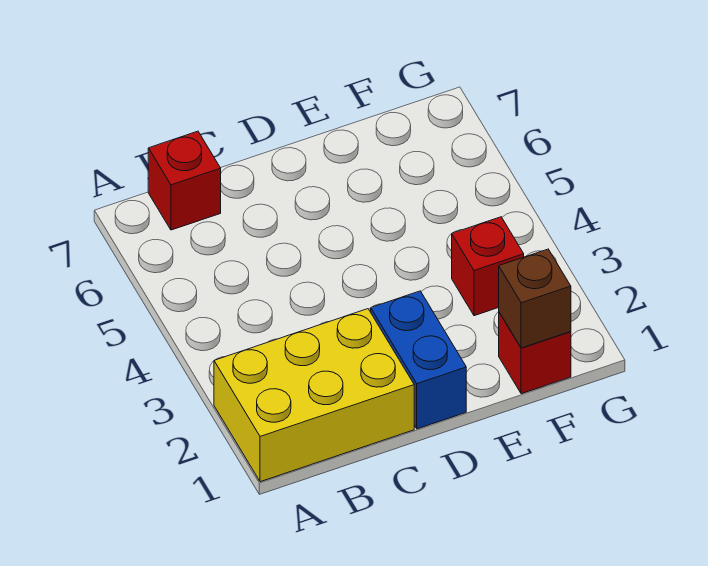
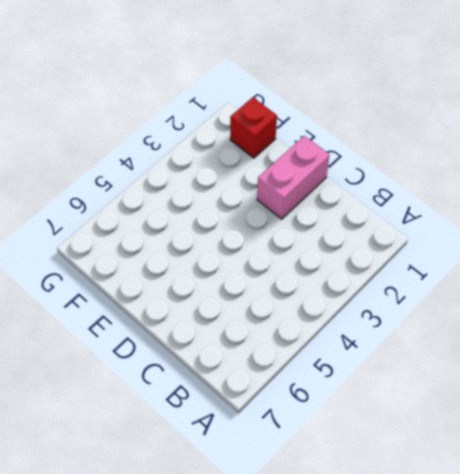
pink brick D1:D2 level 1 -> blue brick D1:D2 level 1
none -> yellow brick A1:C2 level 1
none -> red brick B7 level 1

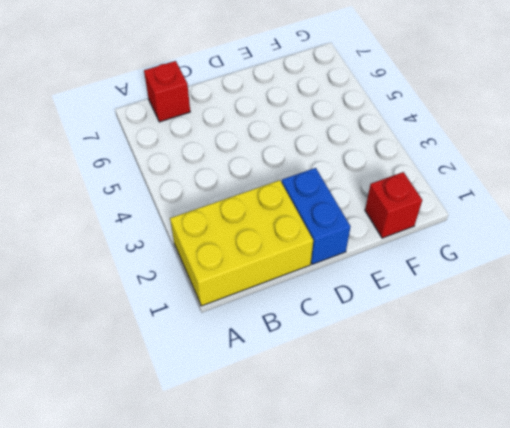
none -> red brick F3 level 1
none -> brown brick F1 level 2

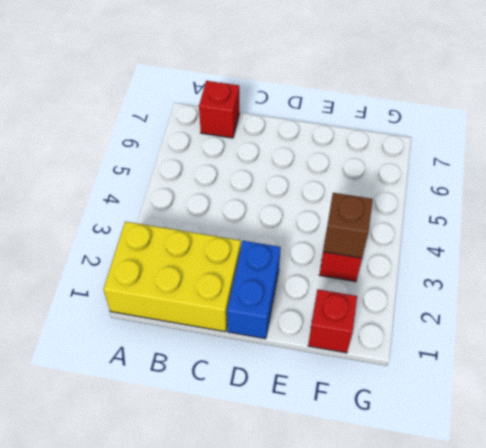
brown brick F3 level 2 -> brown brick F1 level 2

